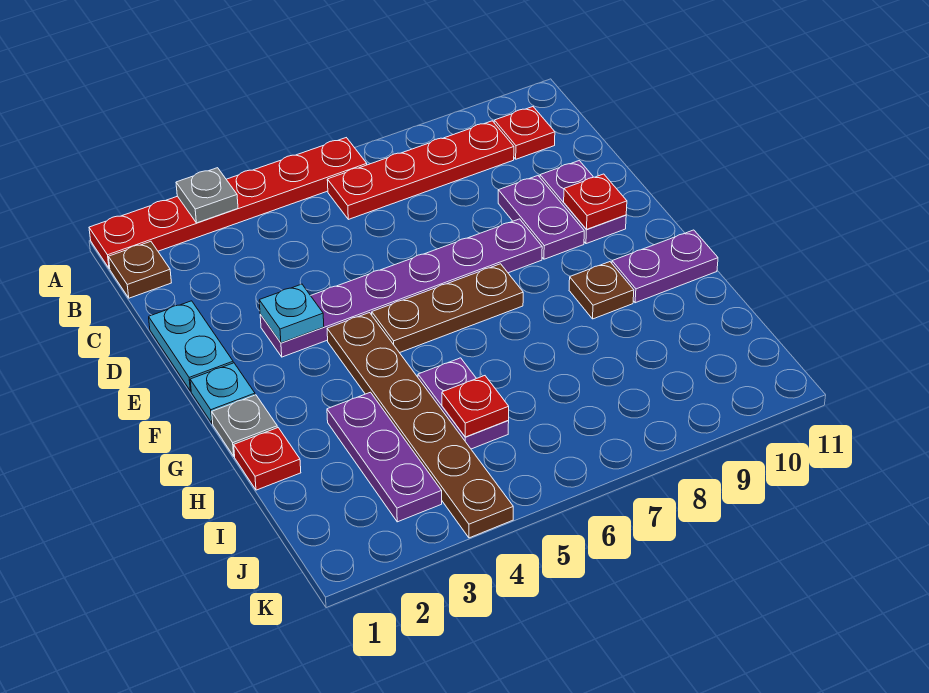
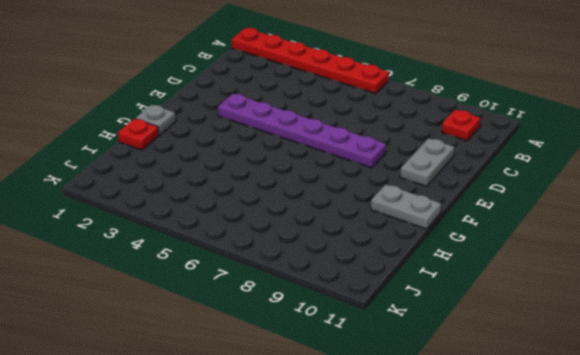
grey plate D10:E10 level 1 -> purple plate D10:E10 level 1
grey plate G10:G11 level 1 -> purple plate G10:G11 level 1
none -> brown plate B1 level 1
none -> red plate B6:B9 level 1
none -> cyan plate D1:E1 level 1

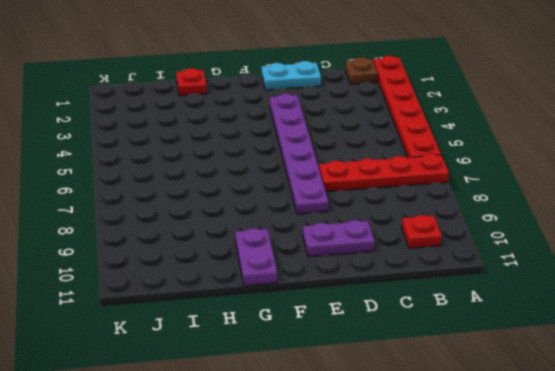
red plate A7:D7 level 1 -> red plate B6:B9 level 1
none -> purple plate D9:E9 level 1
none -> cyan plate F1 level 1
none -> brown plate F4:K4 level 1

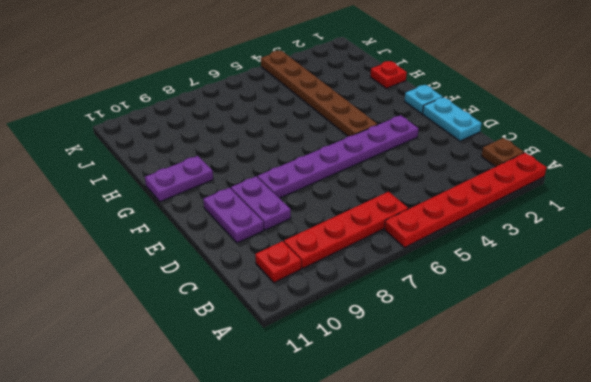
none -> brown plate F5:F7 level 1
none -> grey plate G1 level 1
none -> brown plate G9 level 1

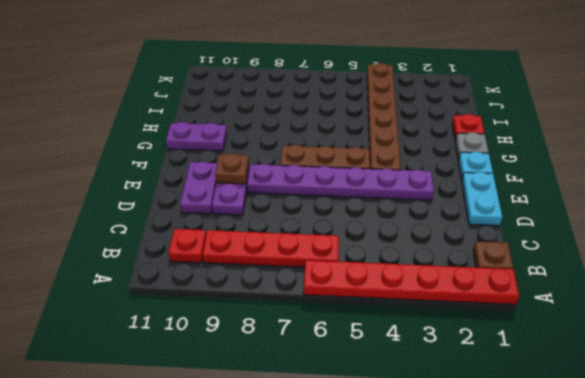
brown plate E9 level 2 -> brown plate G9 level 1
none -> purple plate H3:J3 level 1
none -> purple plate H5:I5 level 1
none -> grey plate A3 level 2

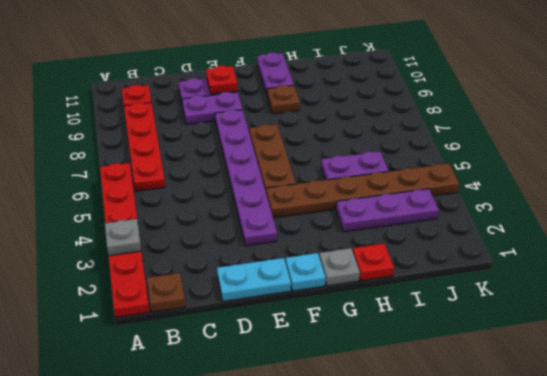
none -> cyan plate E3 level 2
none -> red plate I5 level 2

